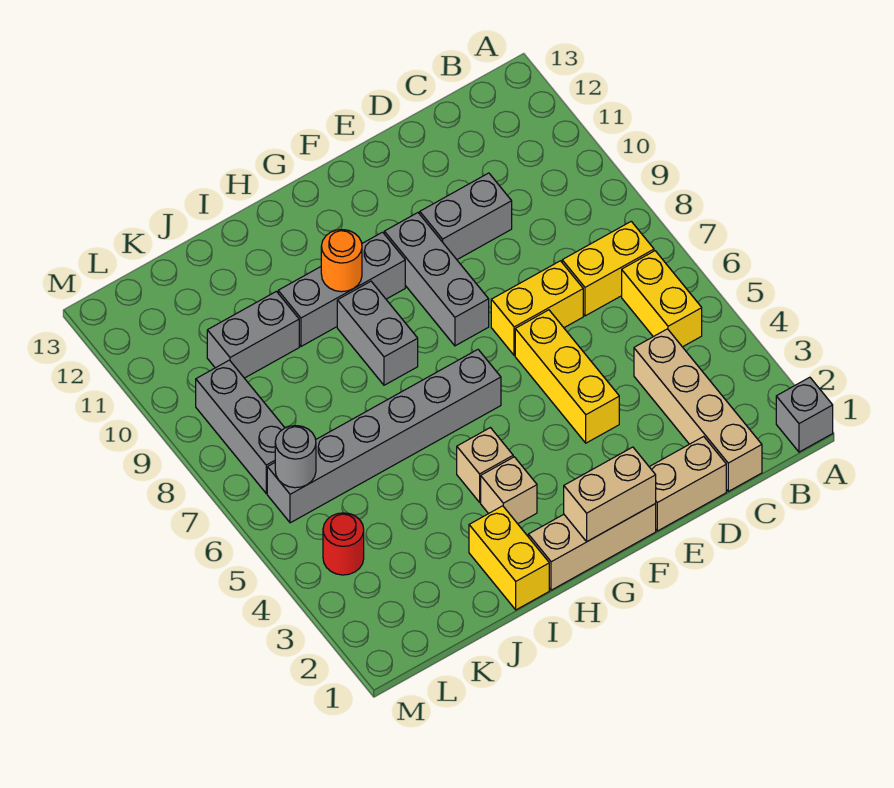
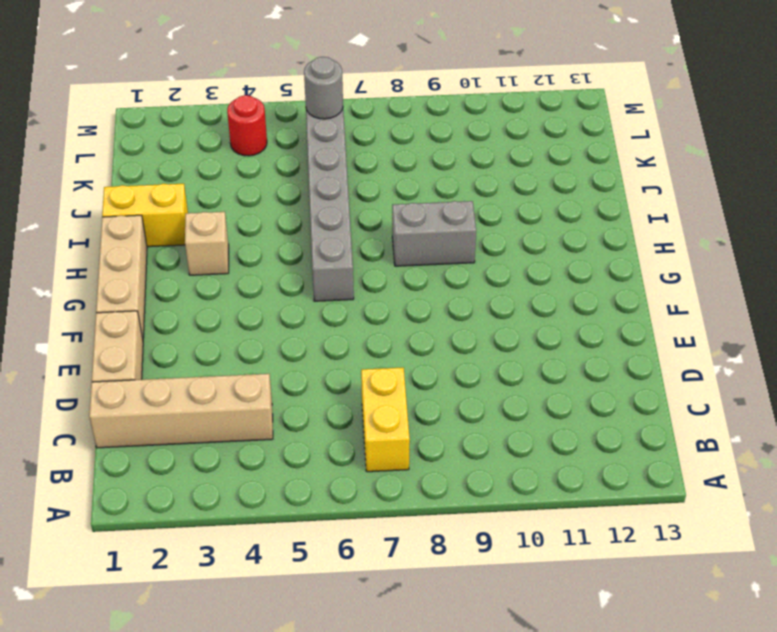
none -> grey brick A1 level 1
none -> yellow brick B5:B6 level 1
none -> yellow brick D7:E7 level 1

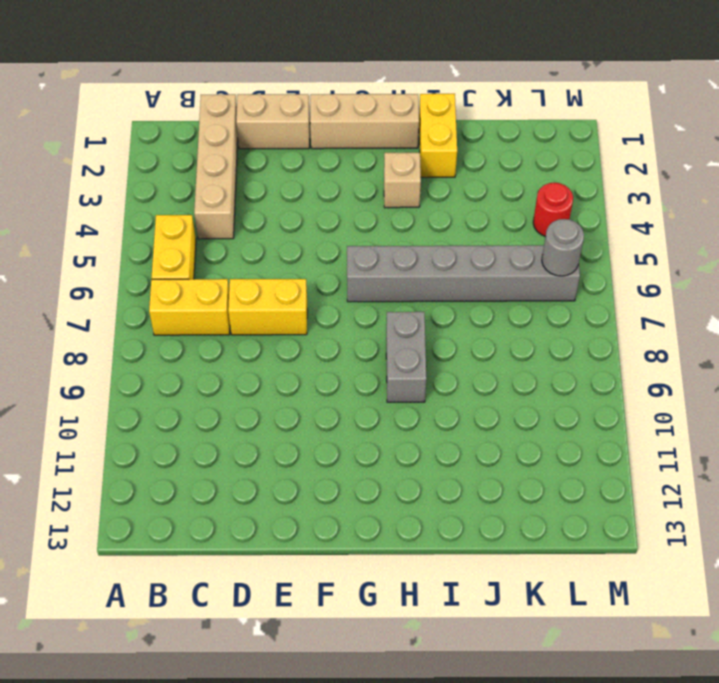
none -> grey brick A1 level 1
none -> grey brick D10:E10 level 1
none -> yellow brick E4:E6 level 1

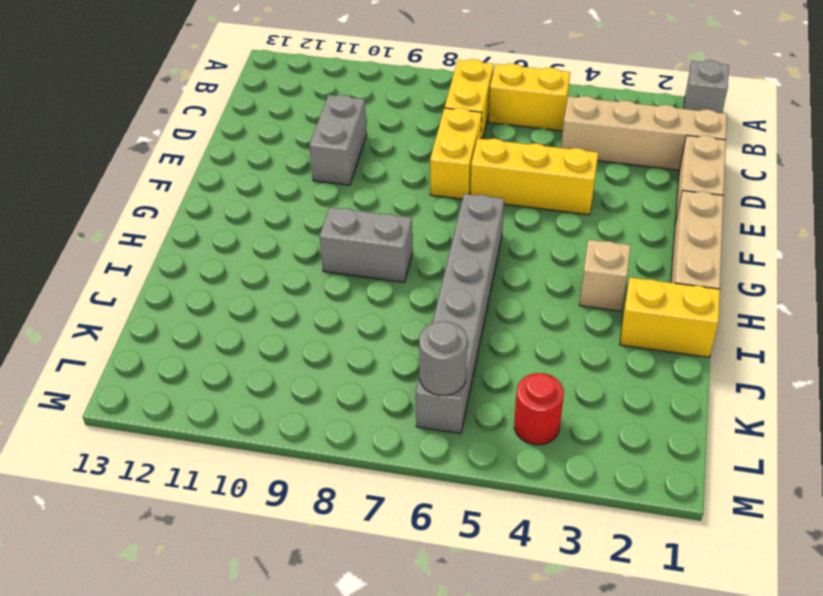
none -> grey brick F8:F10 level 1
none -> grey brick G10:I10 level 1
none -> tan brick H4 level 1

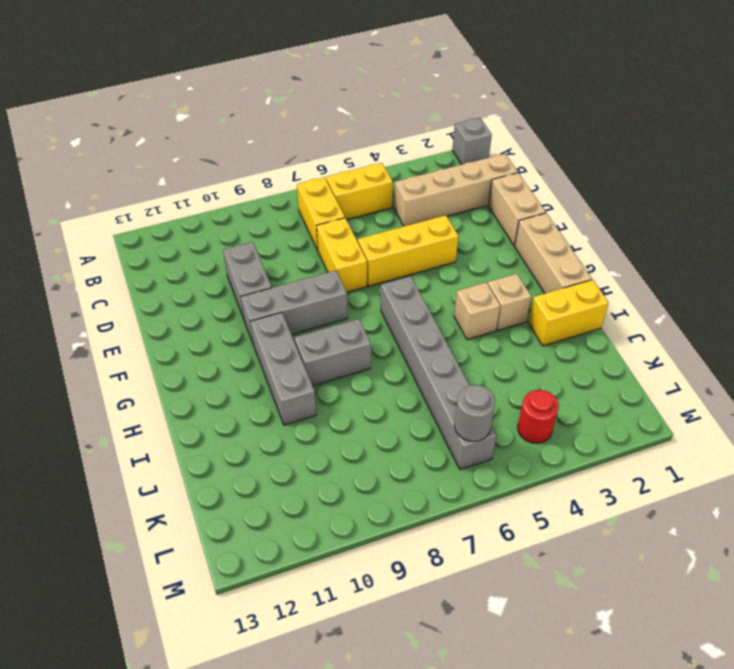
none -> grey brick J10:K10 level 1
none -> grey brick L7:L9 level 1
none -> tan brick F1:G1 level 2

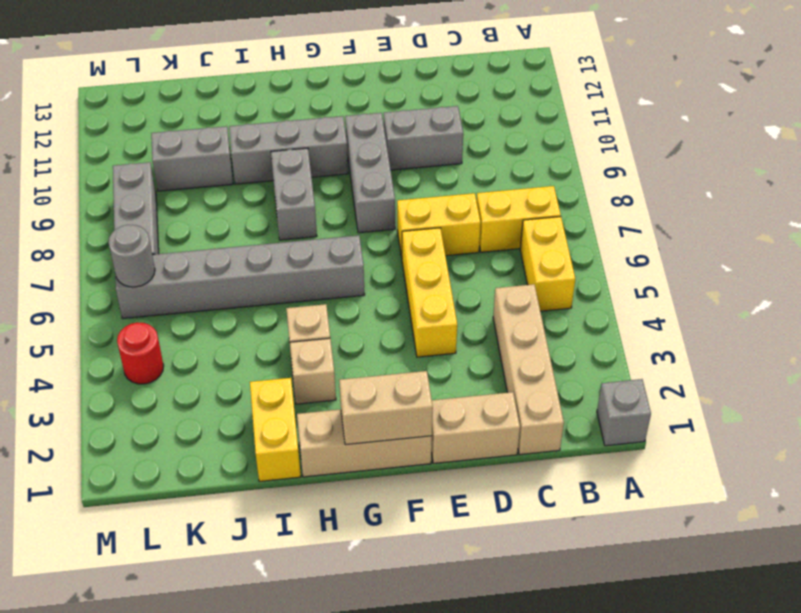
none -> orange round brick H10 level 2

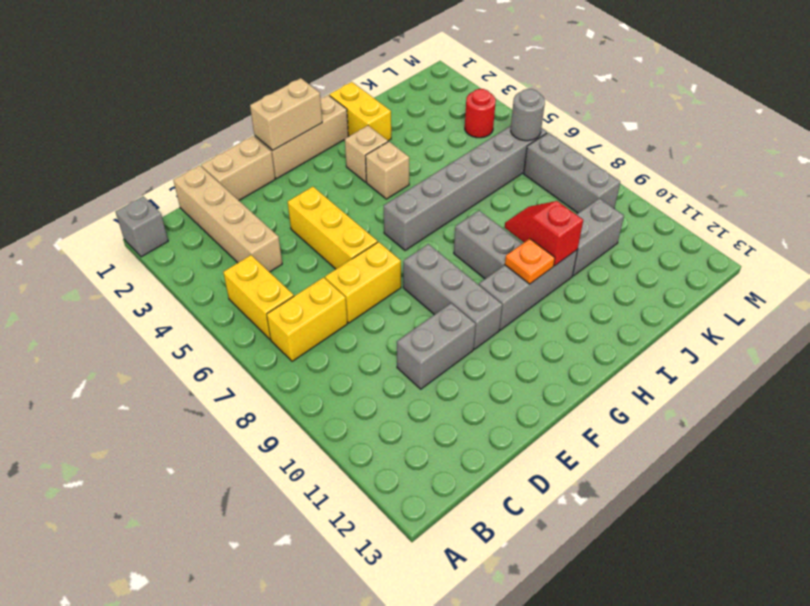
orange plate H10 level 2 -> orange round brick H10 level 2
red slope I9:I10 level 2 top 10 -> none

